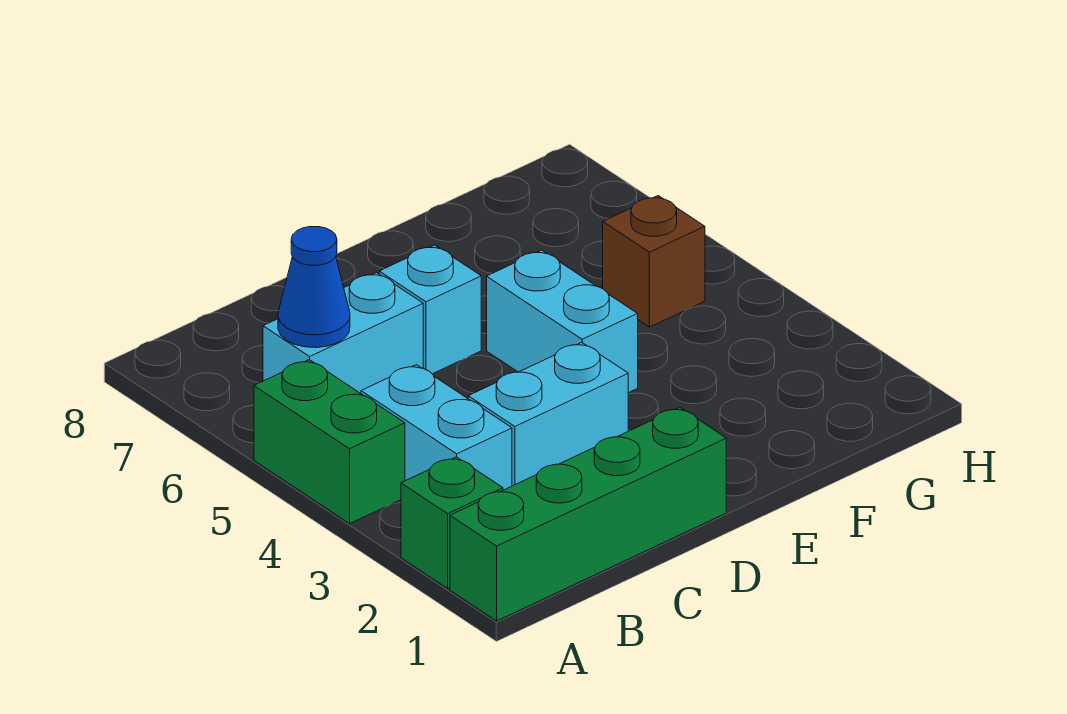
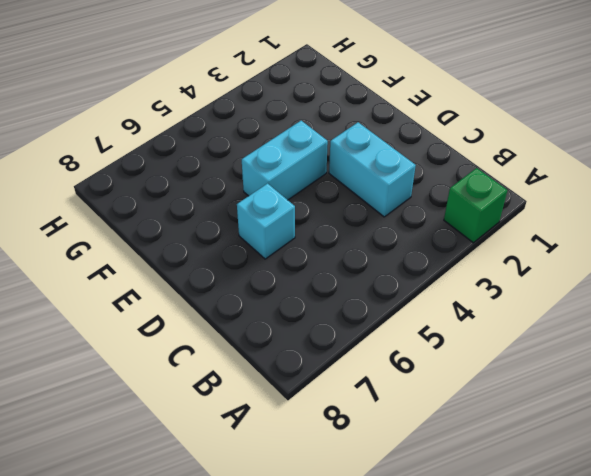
none -> green brick A1:D1 level 1
none -> green brick A4:A5 level 1

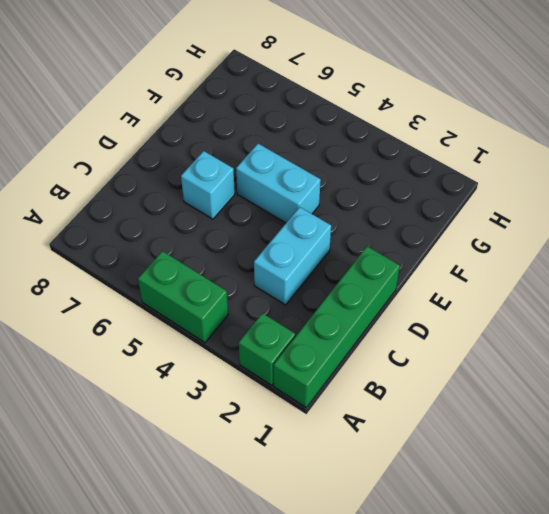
none -> cyan brick B3:B4 level 1
none -> cyan brick B6:C6 level 1

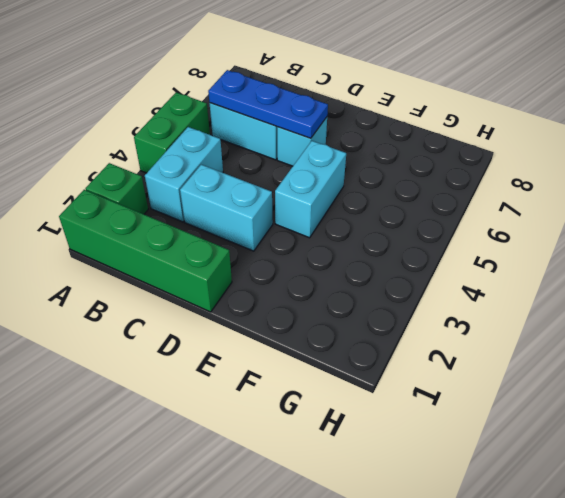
blue plate B6:D6 level 2 -> blue cone B6 level 2
none -> brown brick G5 level 1

